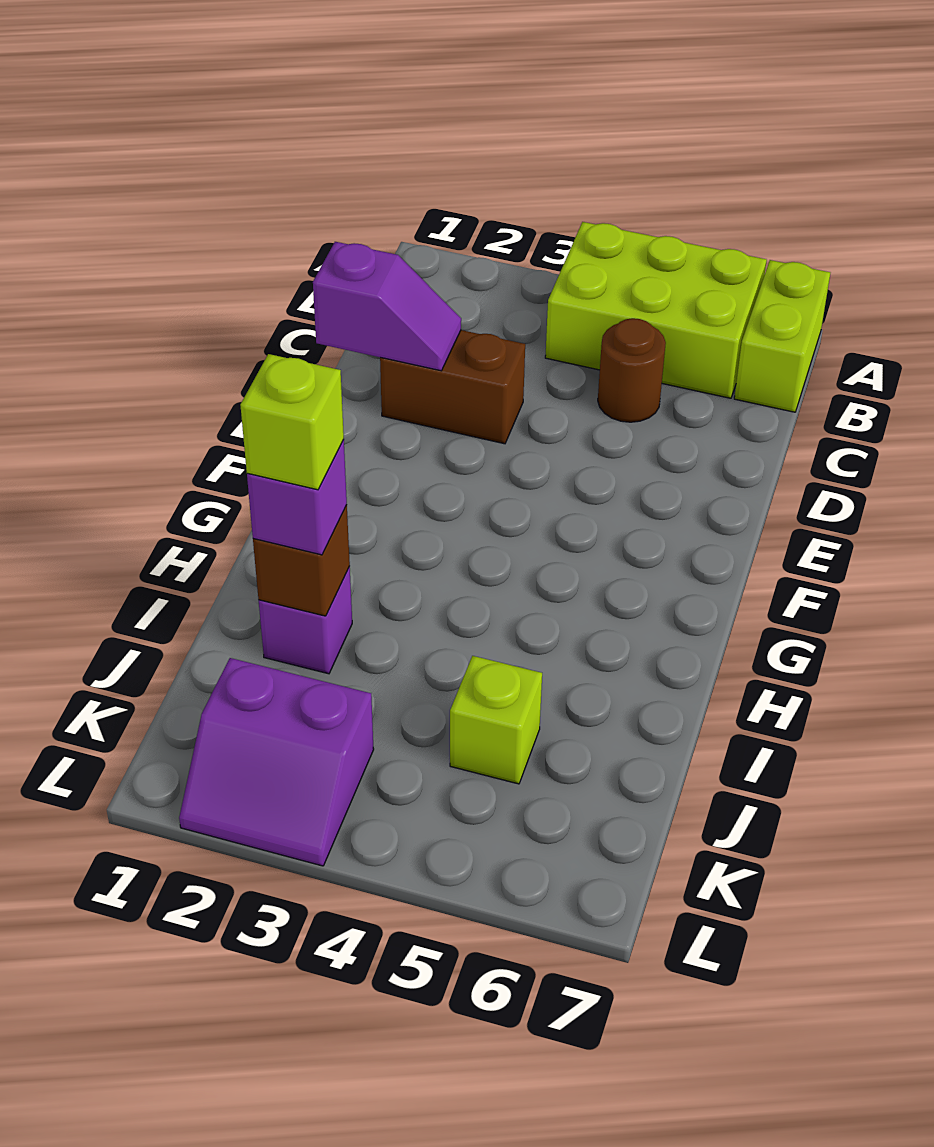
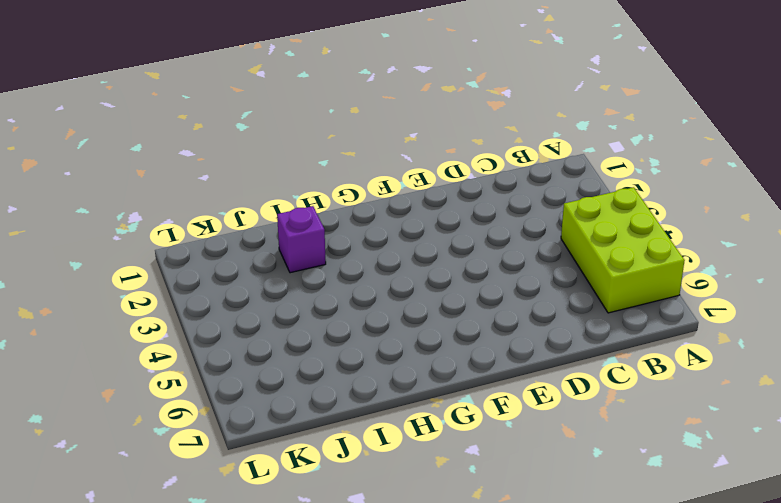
none -> lime brick A7:B7 level 1
none -> brown round brick C5 level 1

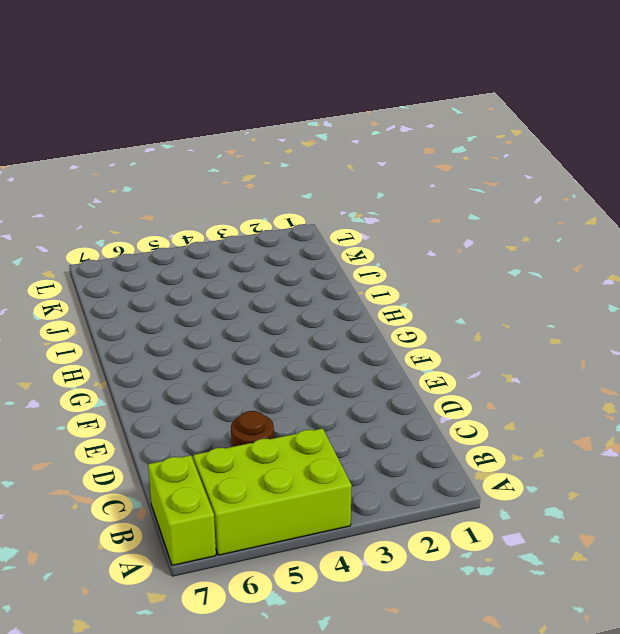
none -> brown brick D2:D3 level 1
none -> purple brick I2 level 1

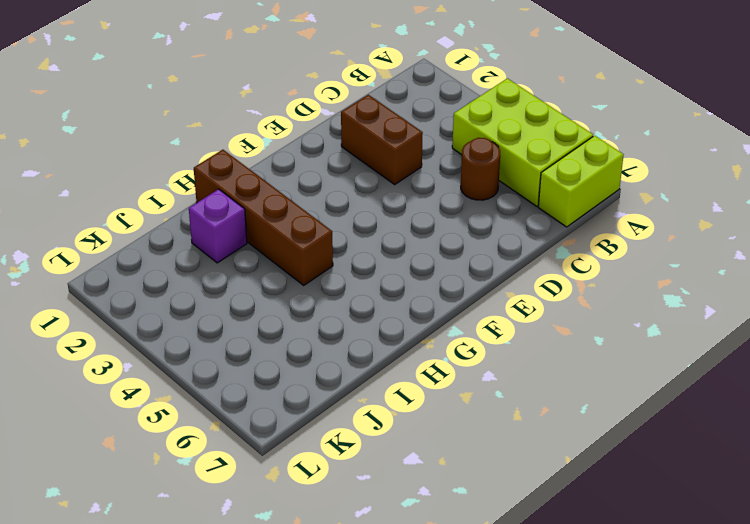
brown brick H1:H4 level 1 -> none
none -> lime brick J5 level 1
none -> purple slope K2:L3 level 1 top K

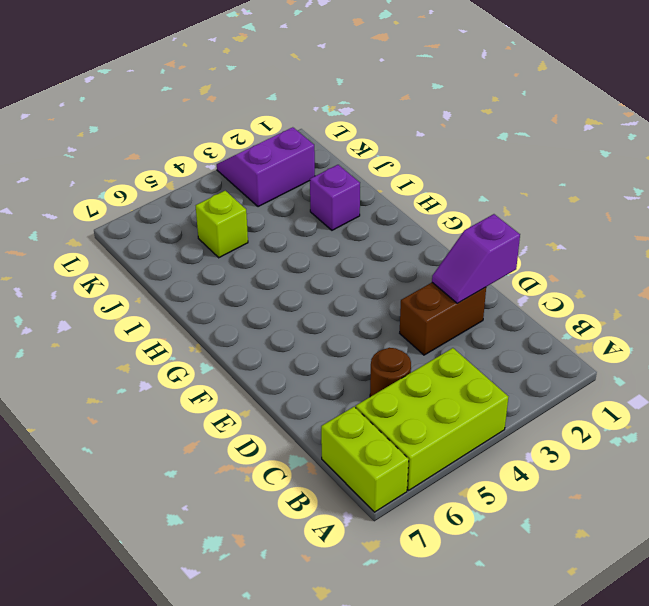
none -> brown brick I2 level 2
none -> purple brick I2 level 3

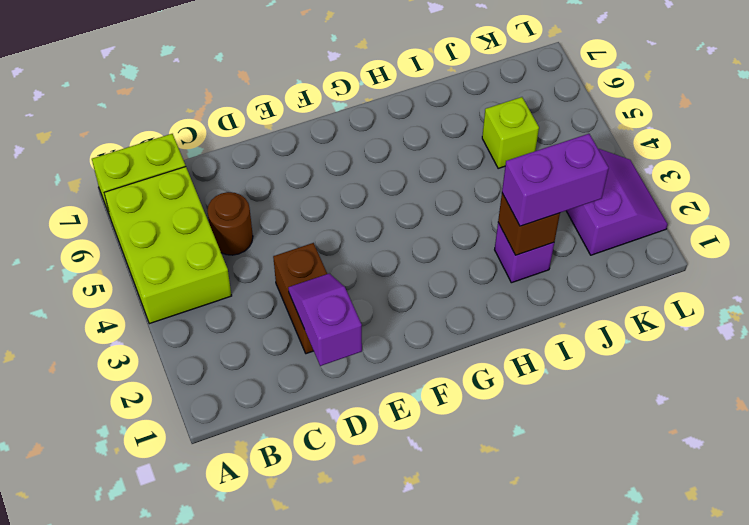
purple brick I2:J2 level 3 -> purple brick I2 level 3
none -> lime brick I2 level 4

